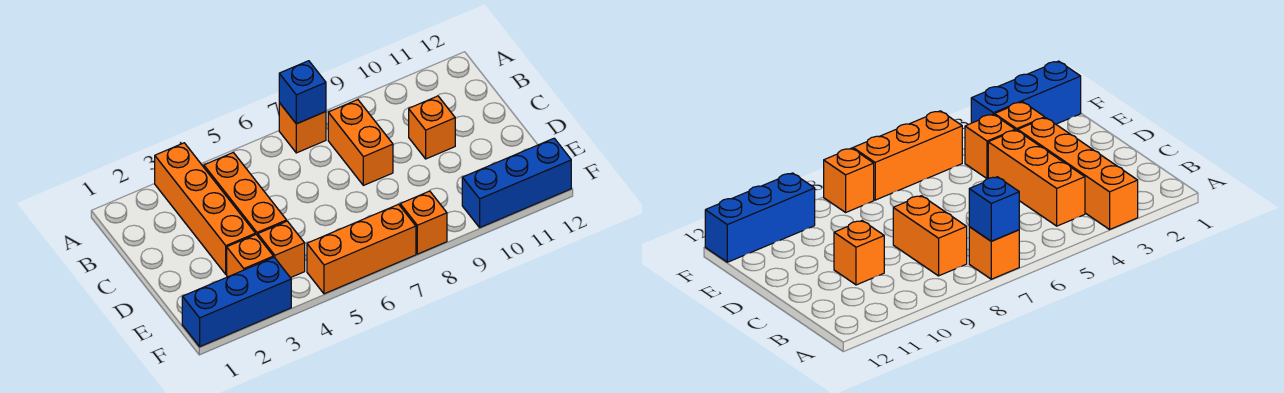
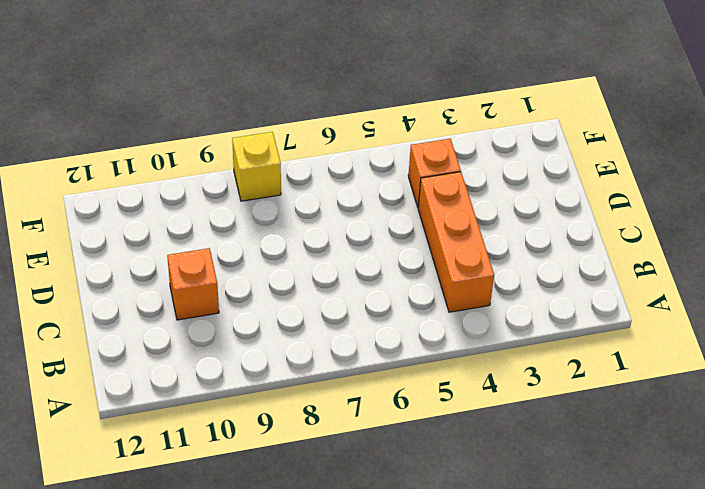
yellow brick F8 level 1 -> orange brick F8 level 1
none -> orange brick A3:D3 level 1
none -> orange brick A7 level 1
none -> orange brick B8:C8 level 1

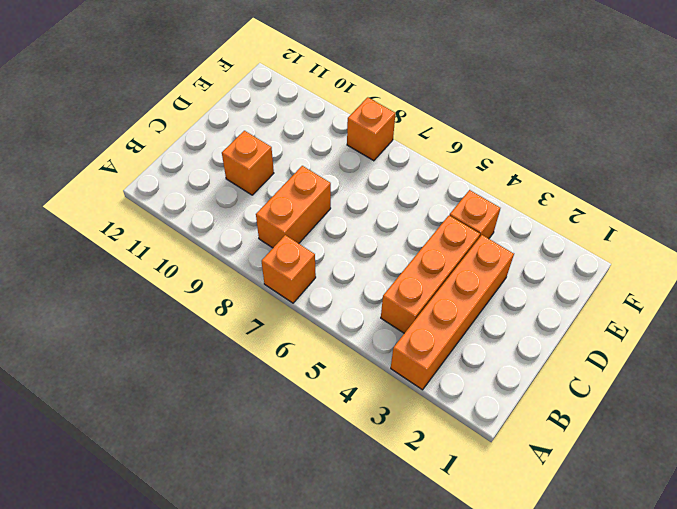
none -> orange brick E3 level 1
none -> blue brick F1:F3 level 1
none -> orange brick F5:F7 level 1

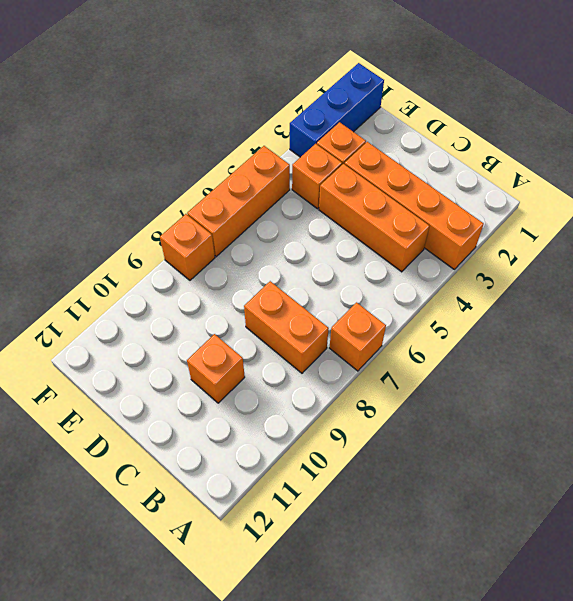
none -> blue brick F10:F12 level 1
none -> blue brick A7 level 2

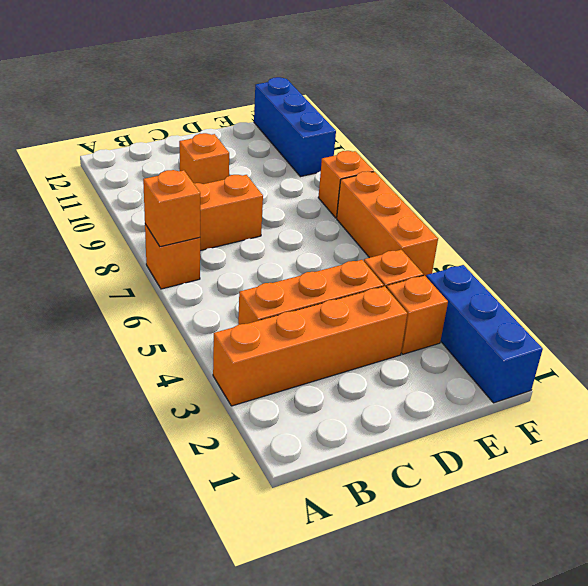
orange brick A7 level 2 -> blue brick A7 level 2

